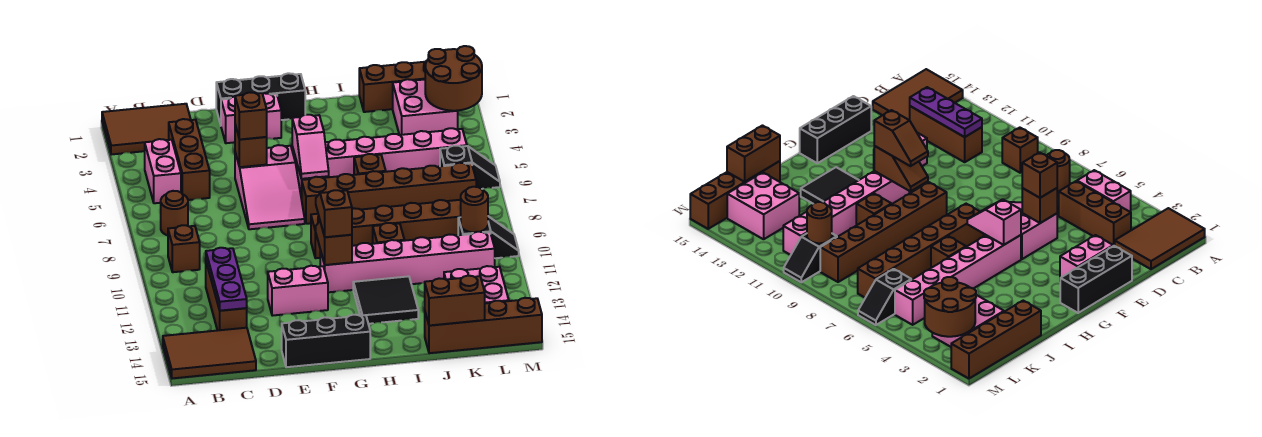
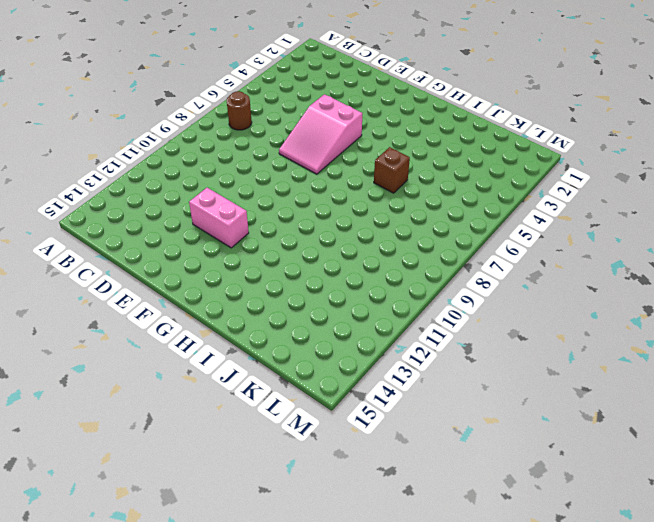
none -> brown tile A1:C2 level 1
none -> brown tile A14:C15 level 1
none -> pink brick B4:B5 level 1
none -> brown brick B9 level 1

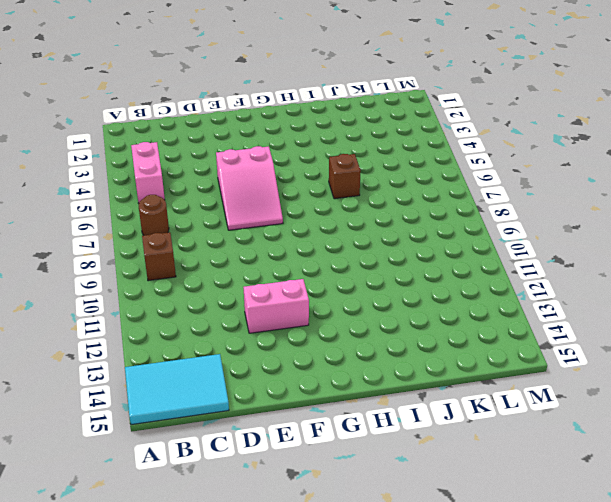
cyan tile A14:C15 level 1 -> brown tile A14:C15 level 1
none -> brown tile A1:C2 level 1
none -> brown brick C3:C5 level 1
none -> brown brick C11:C13 level 1
none -> black brick E1:G1 level 1

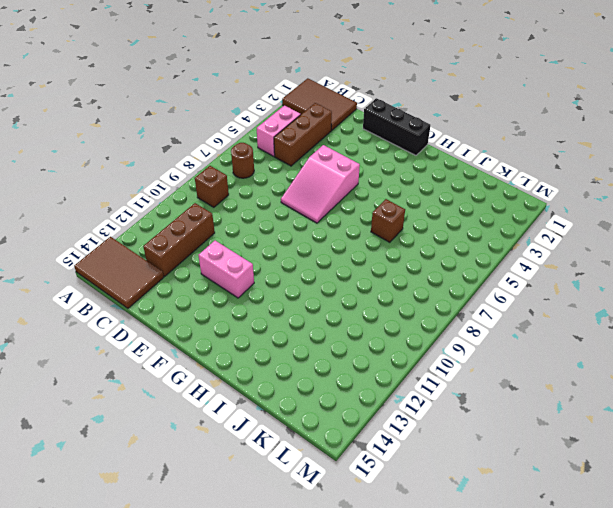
none -> pink brick E2:F2 level 1
none -> black brick E15:G15 level 1
none -> pink brick G5:L5 level 1
none -> brown brick G7:L7 level 1

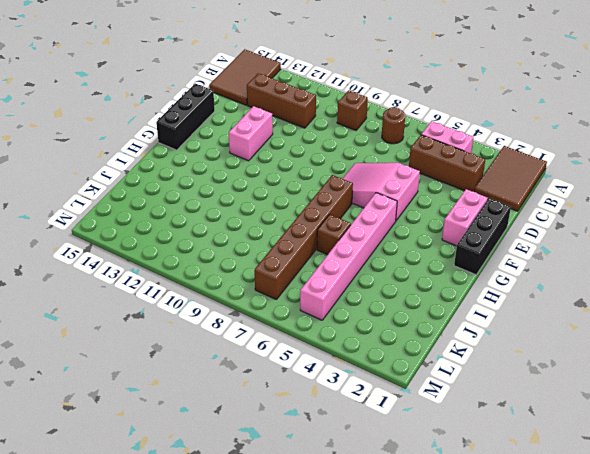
none -> brown brick G9:L9 level 1
none -> pink brick G11:L11 level 1
none -> black tile H12:I13 level 1
none -> brown brick I10 level 1

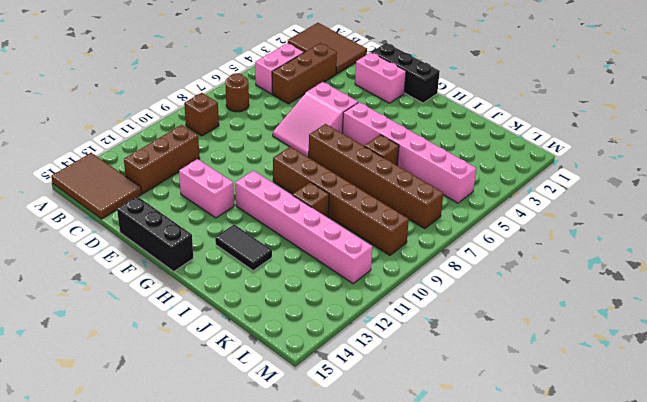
black tile H13:I13 level 1 -> black tile H12:I13 level 1
none -> brown brick J1:M1 level 1
none -> brown brick J15:M15 level 1
none -> pink brick K2:L3 level 1
none -> pink brick K13:L14 level 1

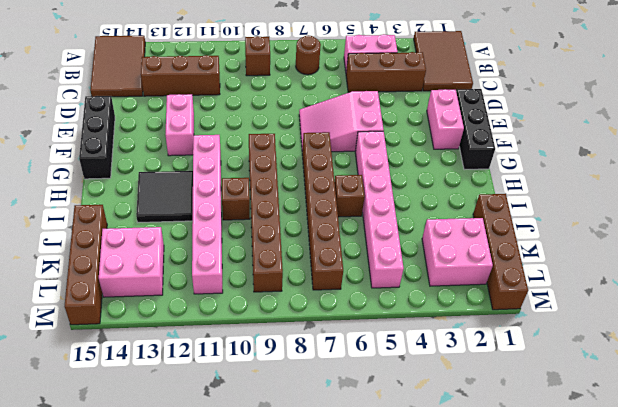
none -> black slope L6:M6 level 1 top L
none -> black slope L10:M10 level 1 top L
none -> purple plate C11:C13 level 2
none -> brown brick E5 level 2

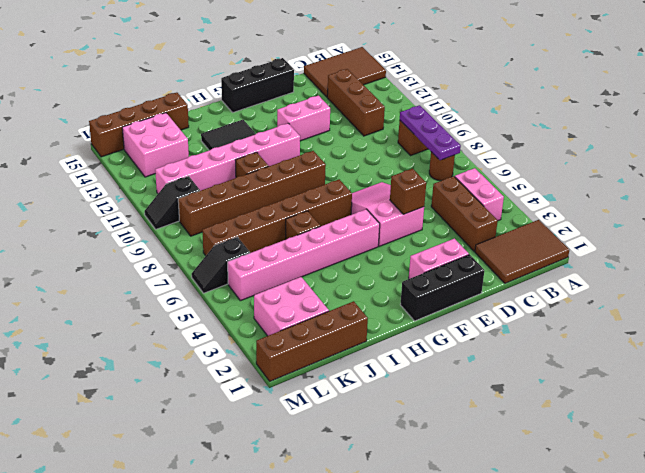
purple plate B7:B9 level 2 -> purple plate C11:C13 level 2
none -> pink slope G5:G6 level 2 top 5
none -> brown slope G10:G11 level 2 top 11
none -> brown brick J15:K15 level 2
none -> brown round brick L2:M3 level 2

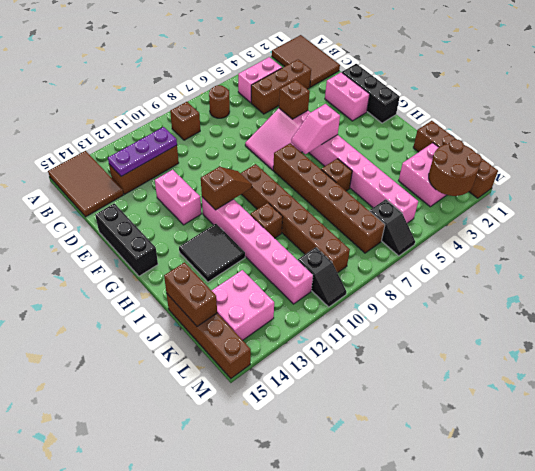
none -> brown round brick L10 level 2
none -> brown brick E5 level 3
none -> brown slope G10:G11 level 3 top 11

